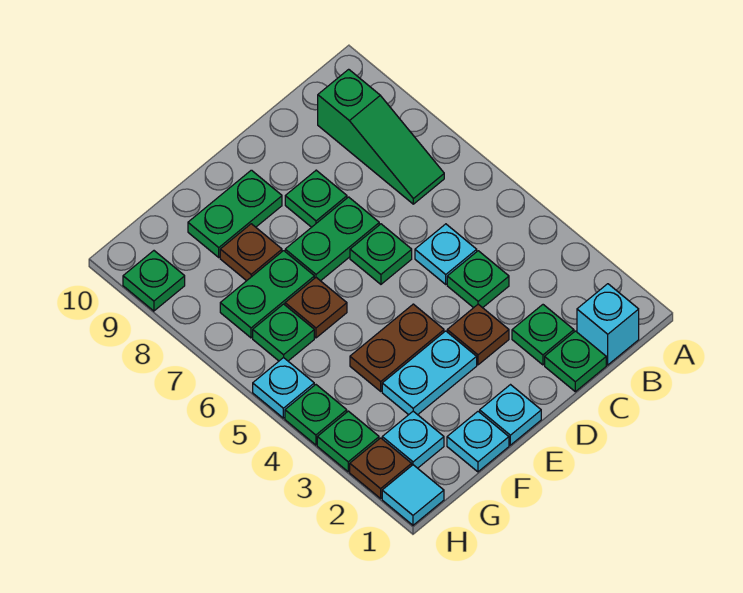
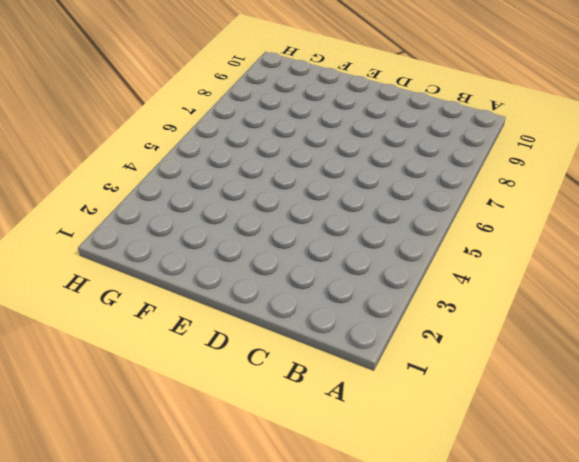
none -> cyan brick B1 level 1
none -> green slope B7:B9 level 1 top 9
none -> green plate C1 level 1

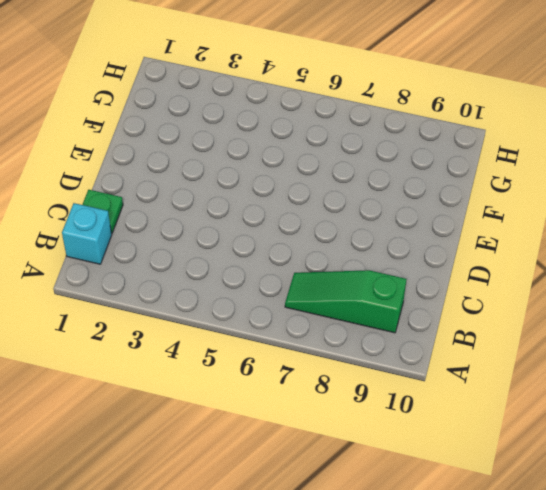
none -> green plate C2 level 1
none -> green plate C4 level 1
none -> cyan plate C5 level 1

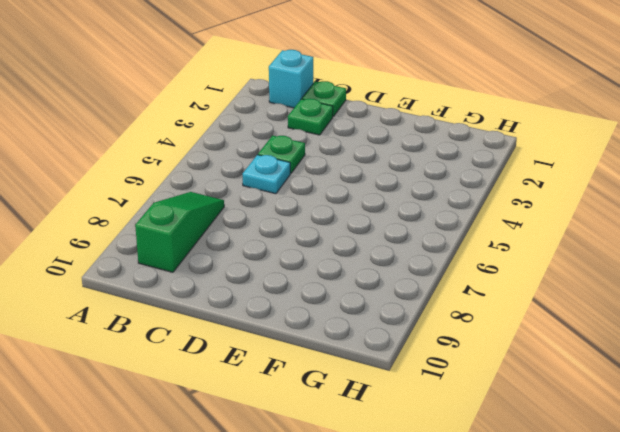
none -> brown plate D3 level 1
none -> green plate D6 level 1
none -> green plate D7:E7 level 1

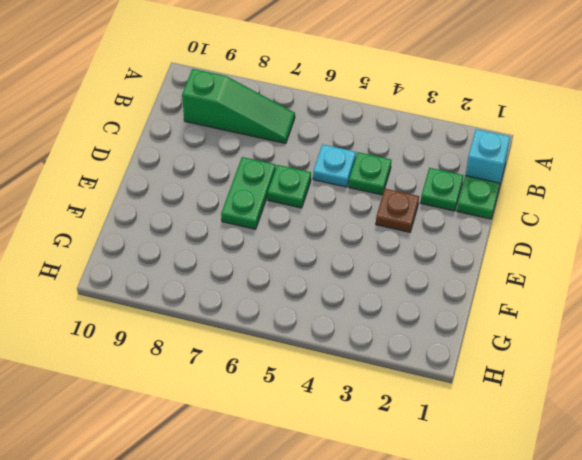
none -> green plate D8 level 1
none -> cyan plate E1 level 1
none -> cyan plate E3:F3 level 1

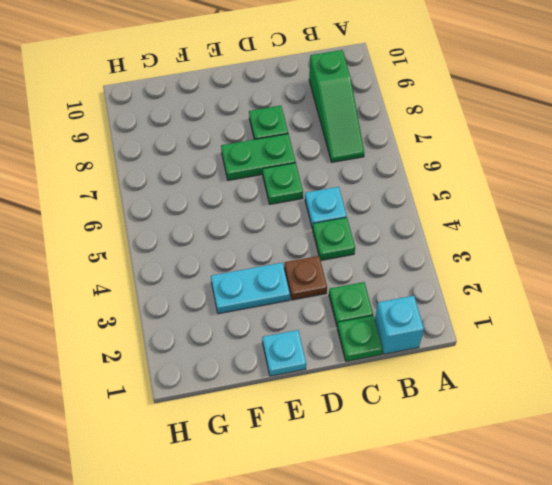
none -> brown plate E4:F4 level 1
none -> green plate E9:F9 level 1
none -> cyan plate F1 level 1

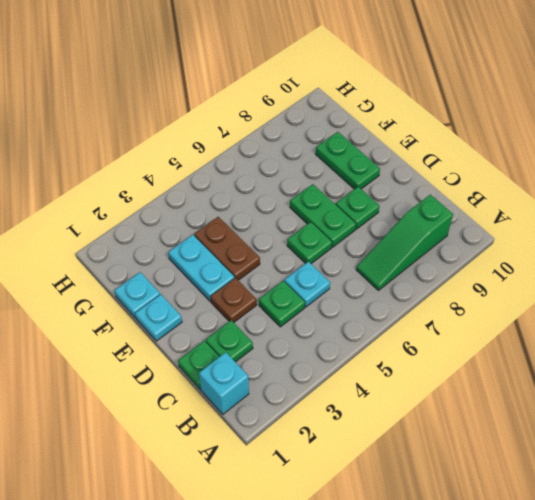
none -> brown plate F6 level 1
none -> green plate F7:G7 level 1
none -> brown plate F8 level 1

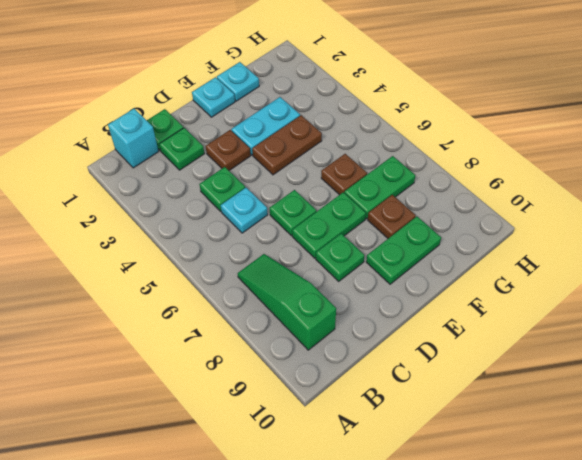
none -> cyan plate G2 level 1
none -> green plate G6 level 1
none -> cyan tile H1 level 1

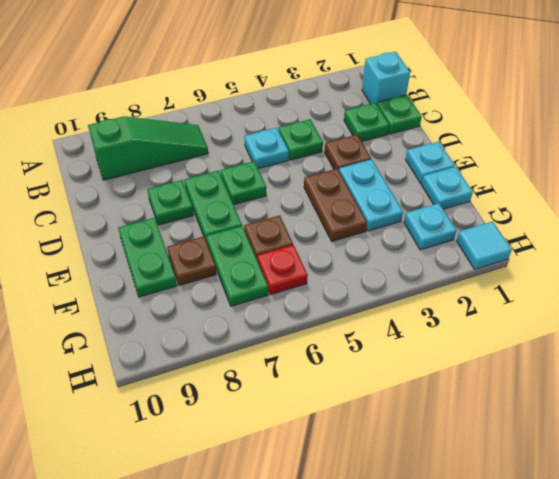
red plate G6 level 1 -> green plate G6 level 1
none -> brown plate H2 level 1
none -> green plate H3 level 1
none -> green plate H4 level 1

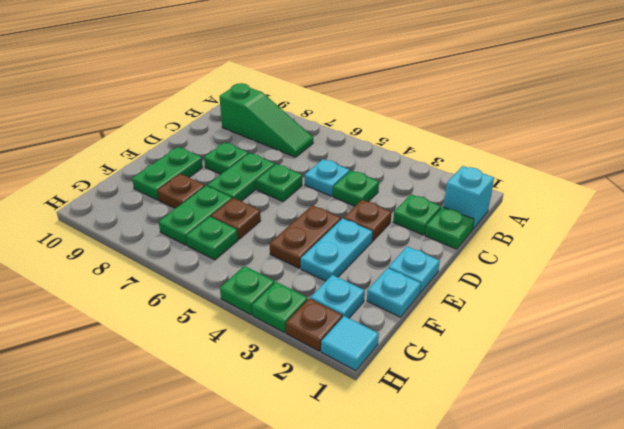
none -> cyan plate H5 level 1
none -> green plate H9 level 1

